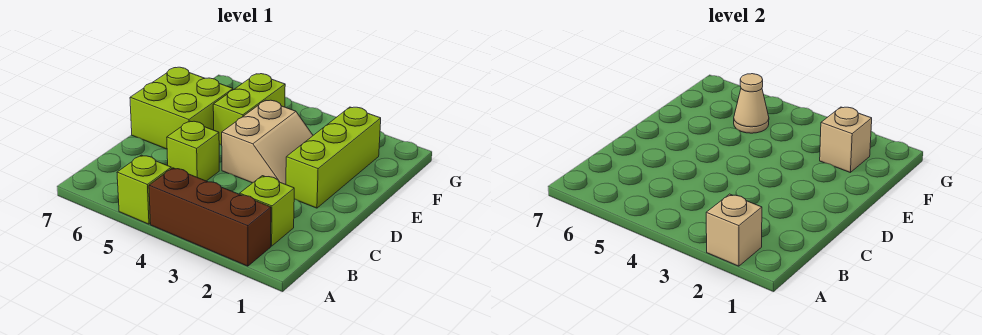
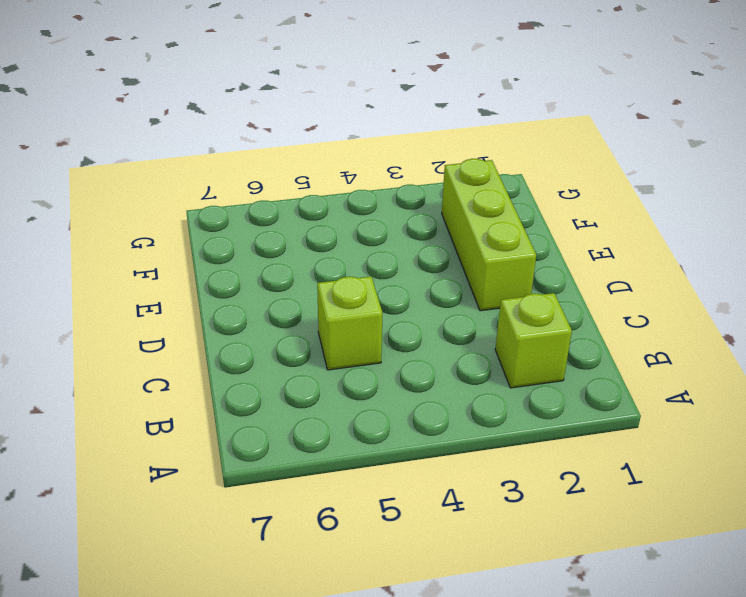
none -> brown brick A2:A4 level 1
none -> lime brick A5 level 1

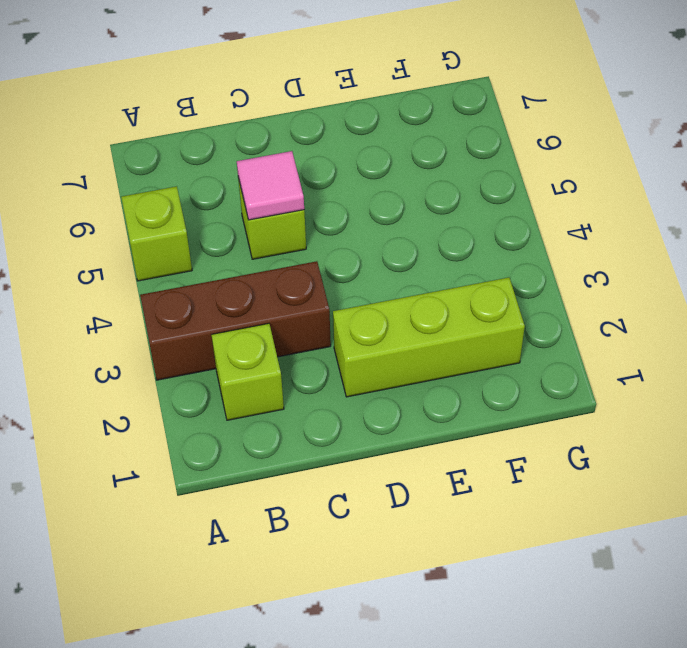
brown brick A3:C3 level 1 -> brown brick A2:A4 level 1
pink tile C5 level 2 -> none
none -> tan slope D3:E4 level 1 top 4
none -> lime brick D6:E7 level 1

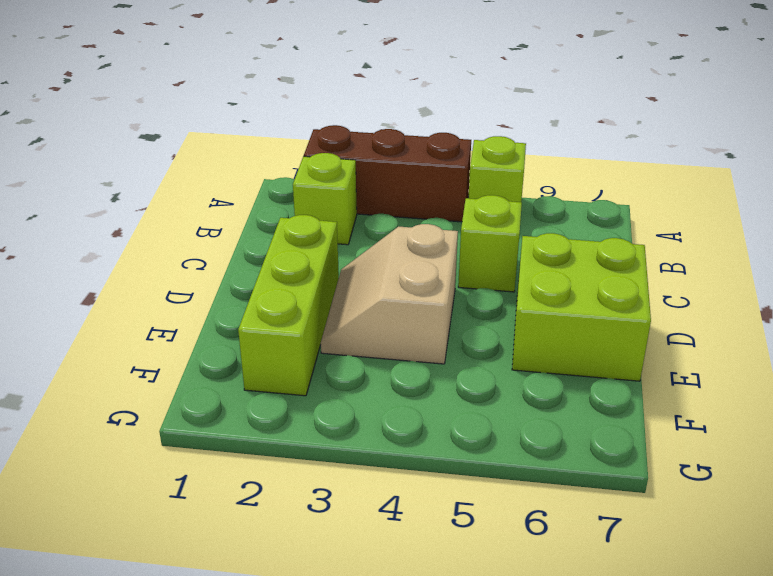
none -> lime brick E5:F5 level 1
none -> tan brick A2 level 2

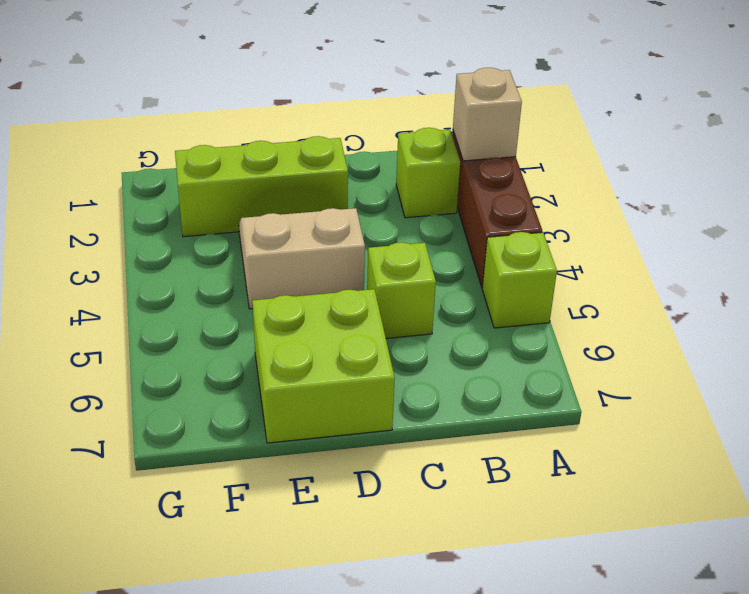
none -> lime brick E5:F5 level 1
none -> tan brick F2 level 2

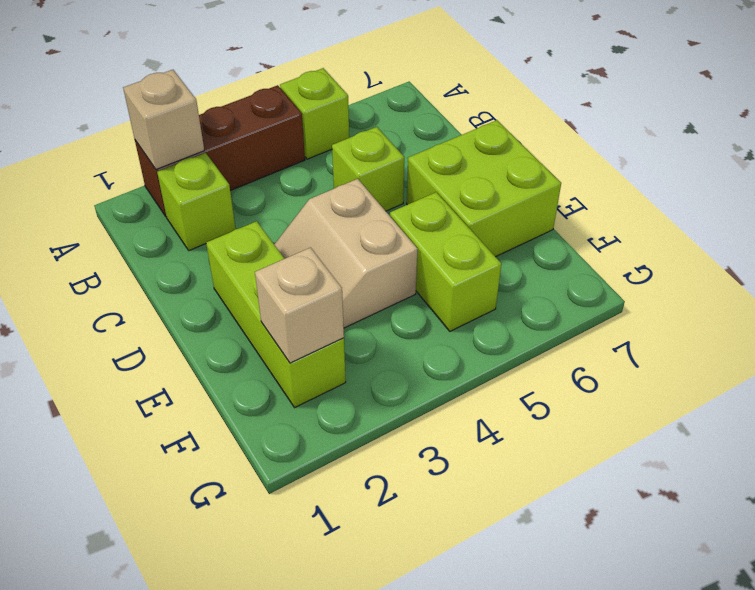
none -> tan cone F5 level 2

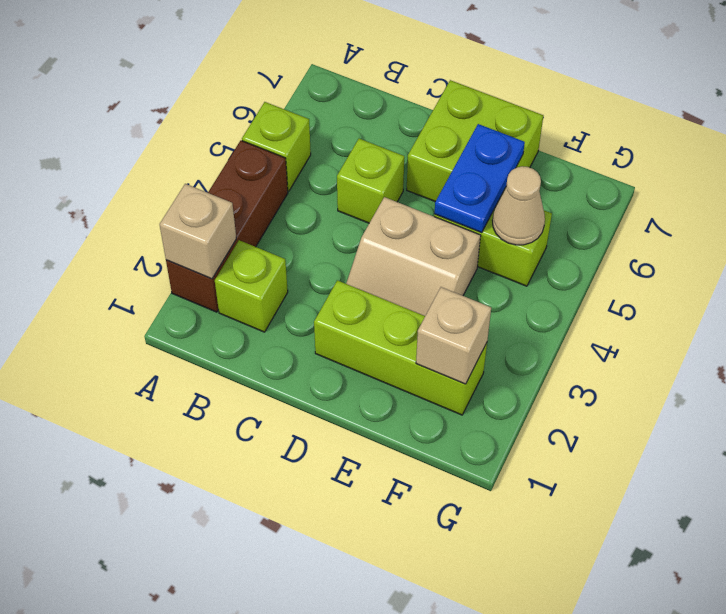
blue plate E5:E6 level 2 -> none

